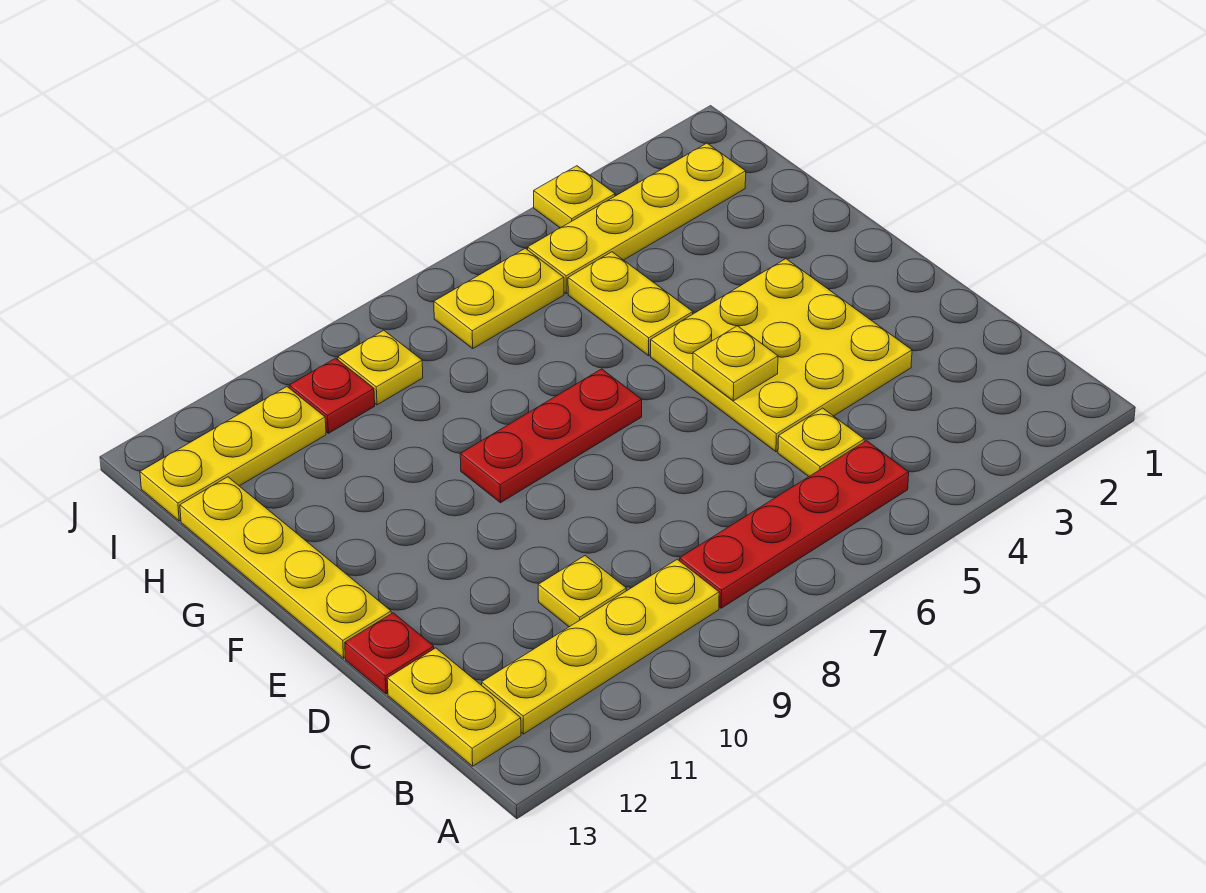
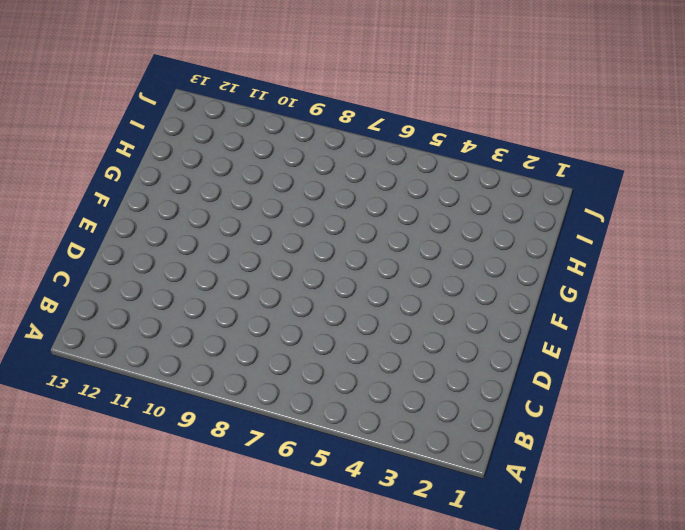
none -> red plate B5:B8 level 1
none -> yellow plate B9:B12 level 1
none -> yellow plate B13:C13 level 1

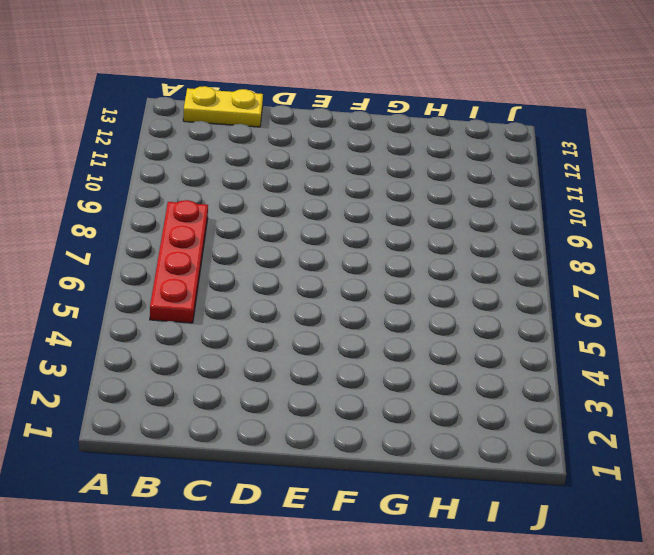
none -> yellow plate B9:B12 level 1
none -> yellow plate C5 level 1
none -> yellow plate C10 level 1

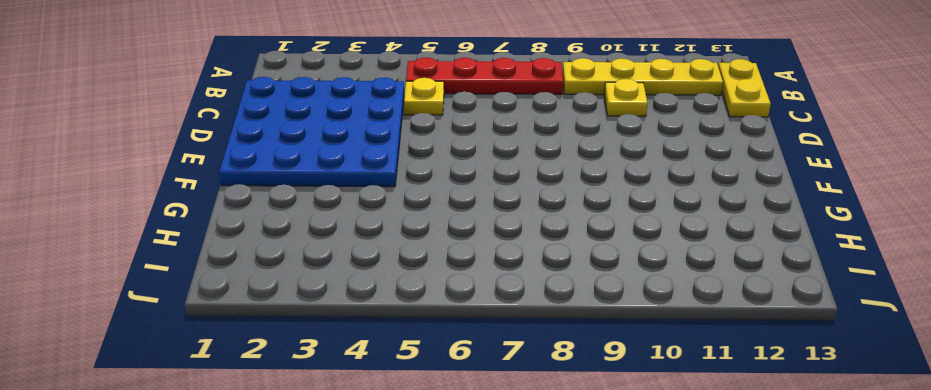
blue plate C1:F4 level 1 -> yellow plate D3:F5 level 1
none -> red plate D13 level 1
none -> yellow plate E13:H13 level 1
none -> red plate F7:F9 level 1

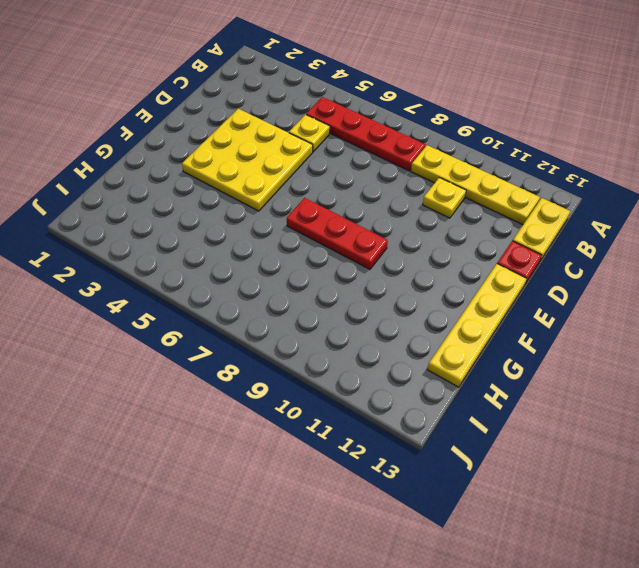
none -> yellow plate G5:H5 level 1
none -> yellow plate I2:I5 level 1
none -> yellow plate I6:I7 level 1

